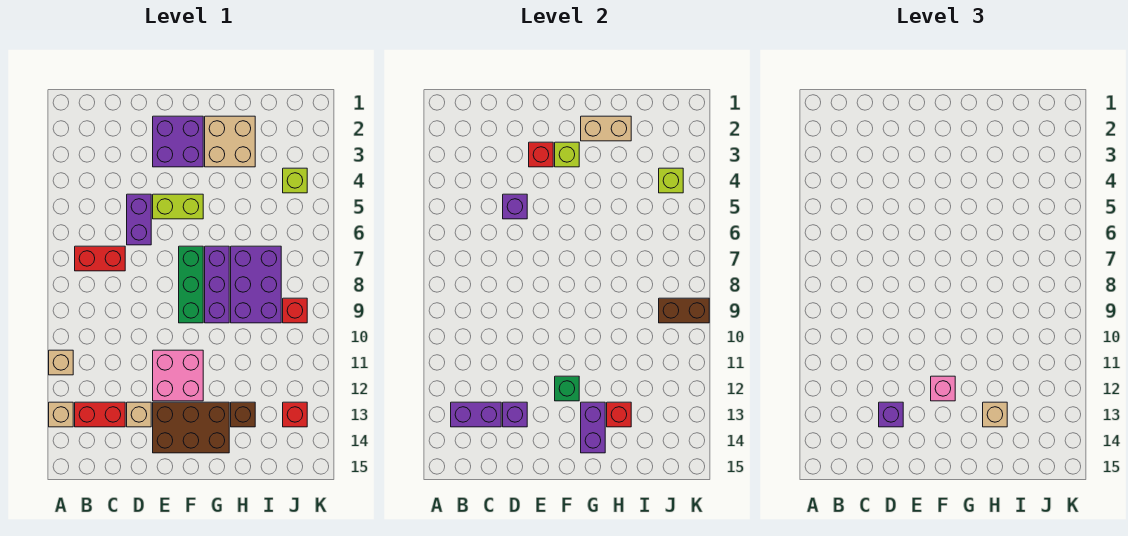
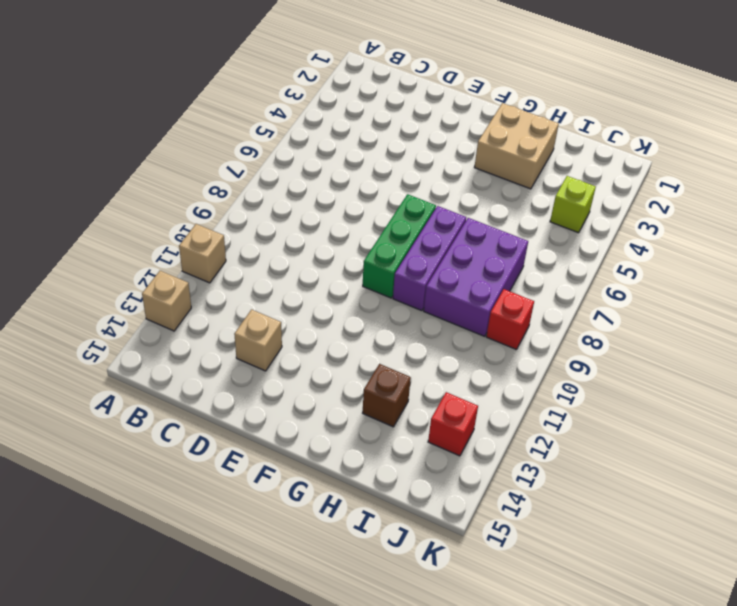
none -> red brick B7:C7 level 1
none -> red brick B13:C13 level 1
none -> purple brick D5:D6 level 1
none -> purple brick E2:F3 level 1

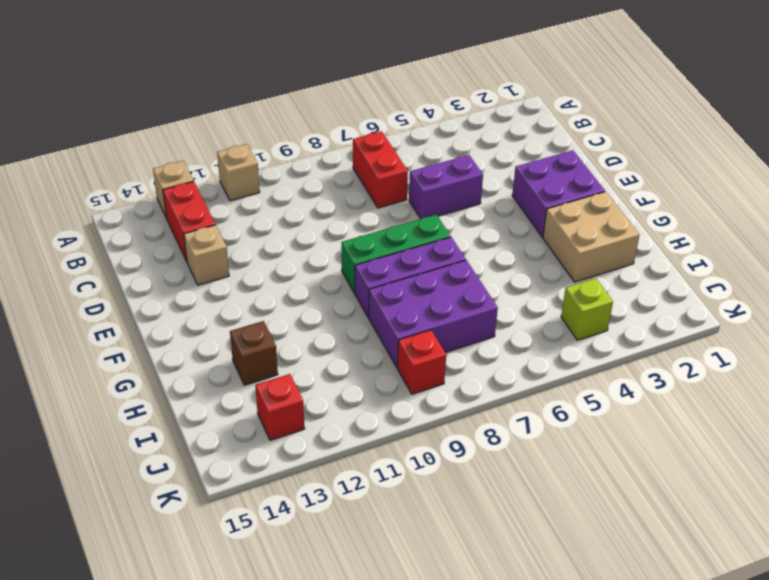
none -> lime brick E5:F5 level 1
none -> pink brick E11:F12 level 1
none -> brown brick E13:G14 level 1
none -> purple brick B13:C13 level 2

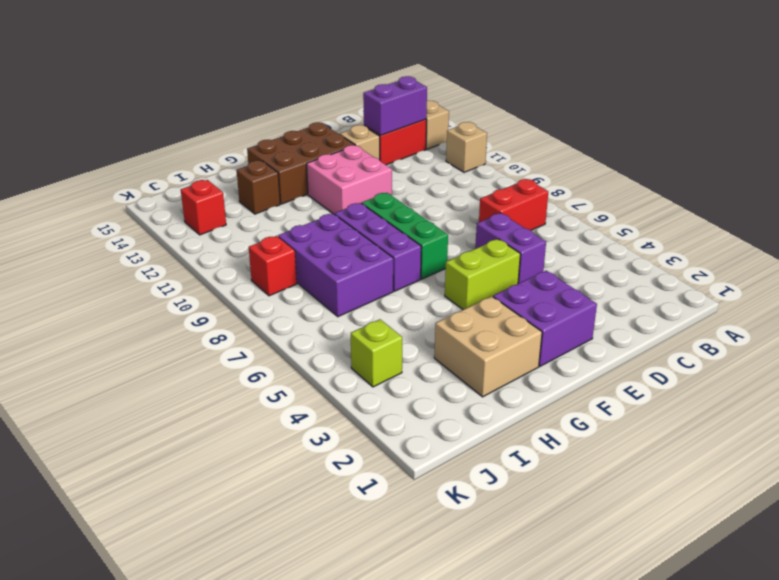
none -> purple brick D5 level 2
none -> purple brick D13 level 2
none -> red brick E3 level 2
none -> lime brick F3 level 2

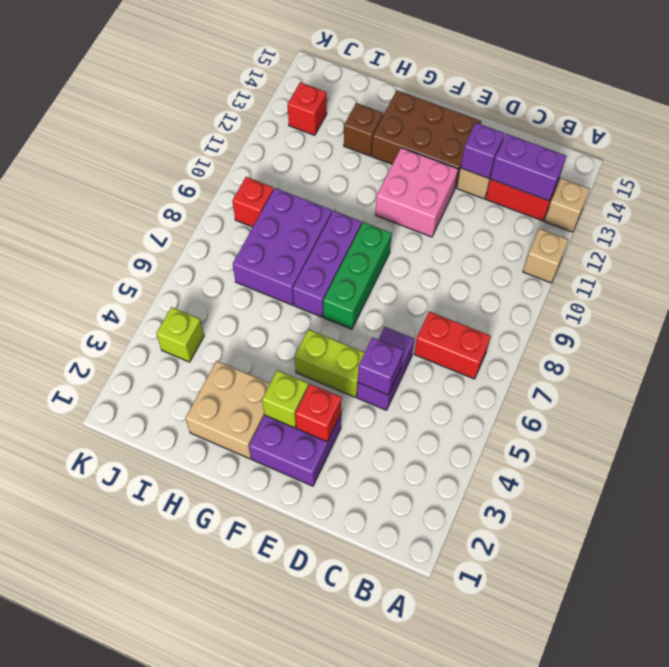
none -> green brick F12 level 2
none -> tan brick G2:H2 level 2
none -> purple brick G13:G14 level 2
none -> red brick H13 level 2

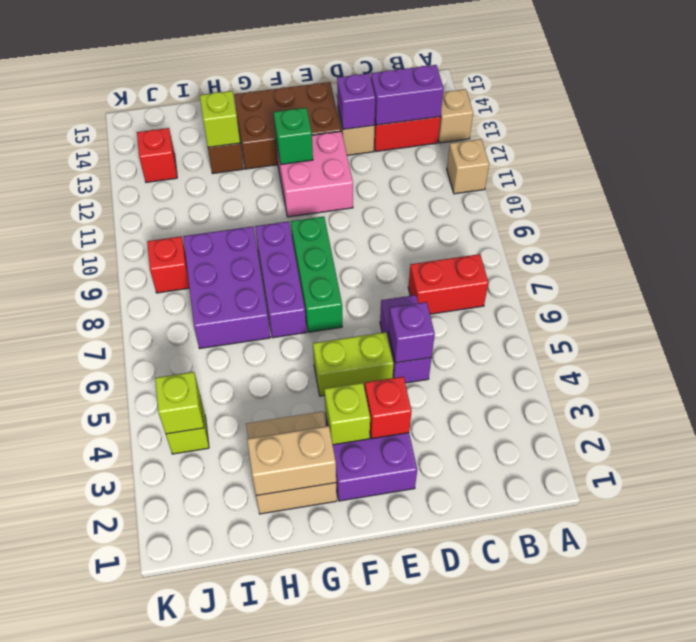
lime brick H13 level 2 -> red brick H13 level 2
none -> purple brick G13:G14 level 2
none -> brown brick J9:K9 level 2
none -> purple brick D13 level 3
none -> pink brick F12 level 3

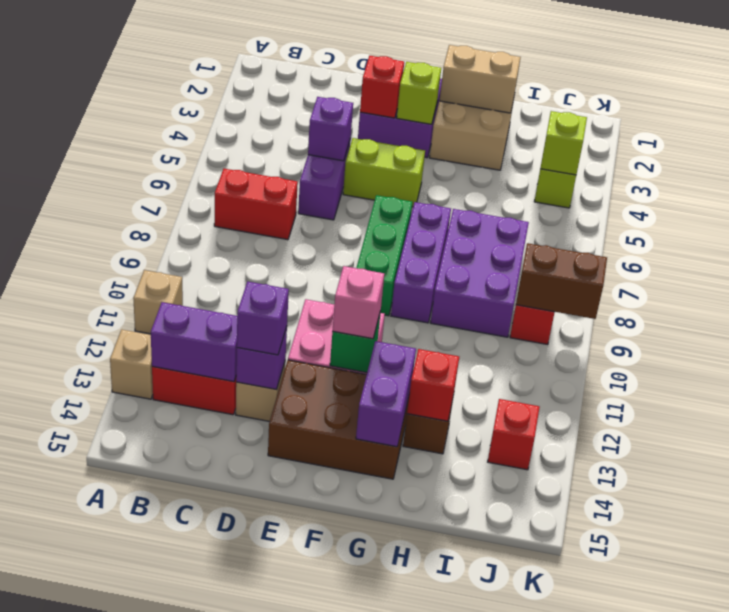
none -> tan brick H13 level 3

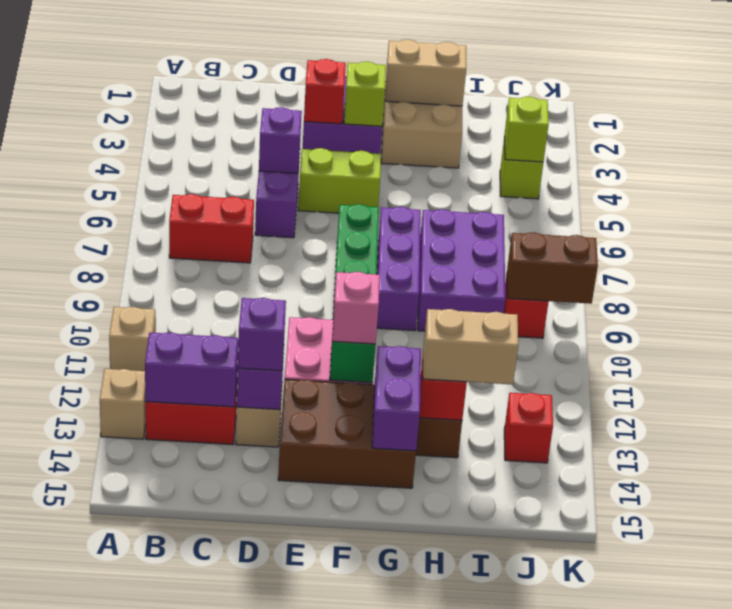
tan brick H13:I13 level 3 -> tan brick H13 level 3

